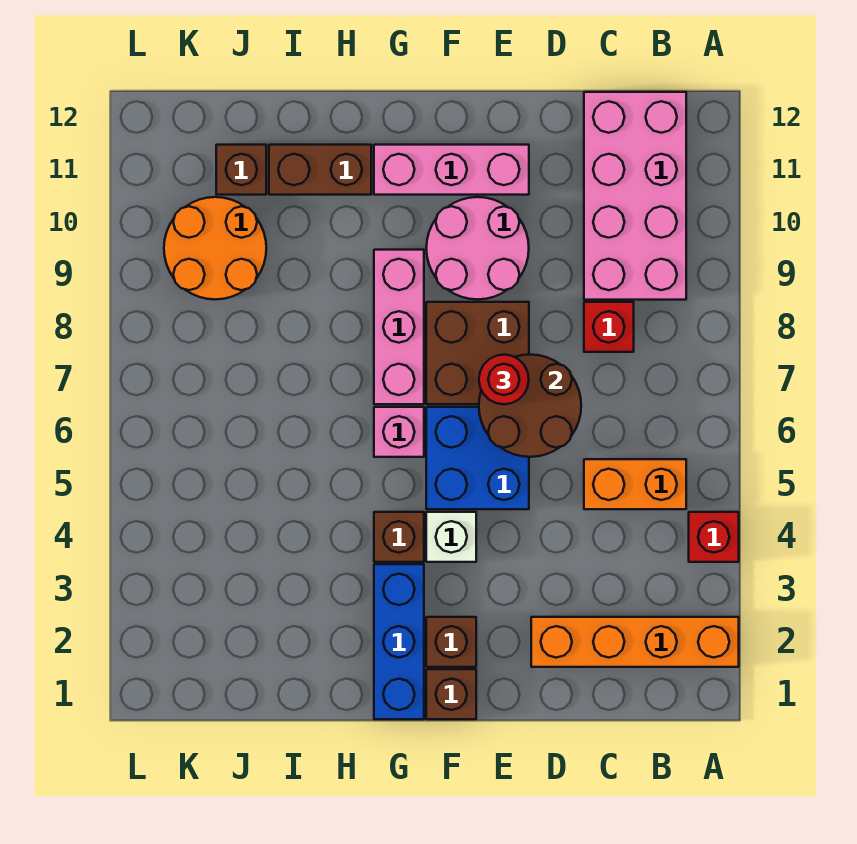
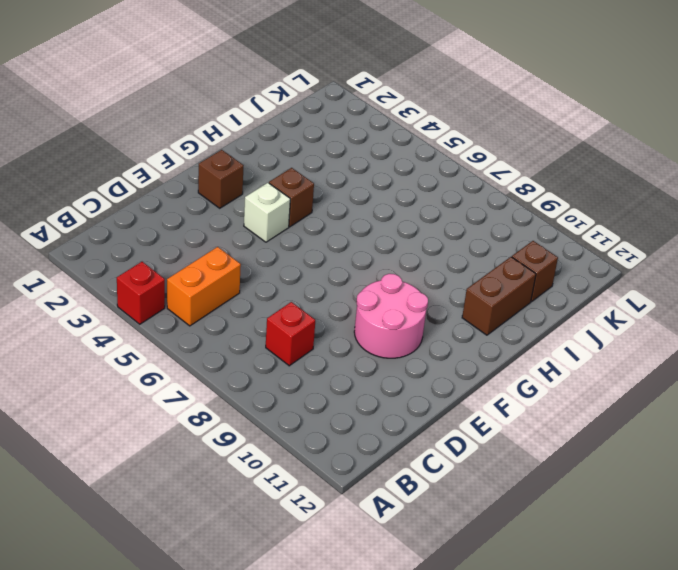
none -> orange brick A2:D2 level 1
none -> pink brick B9:C12 level 1
none -> blue brick E5:F6 level 1

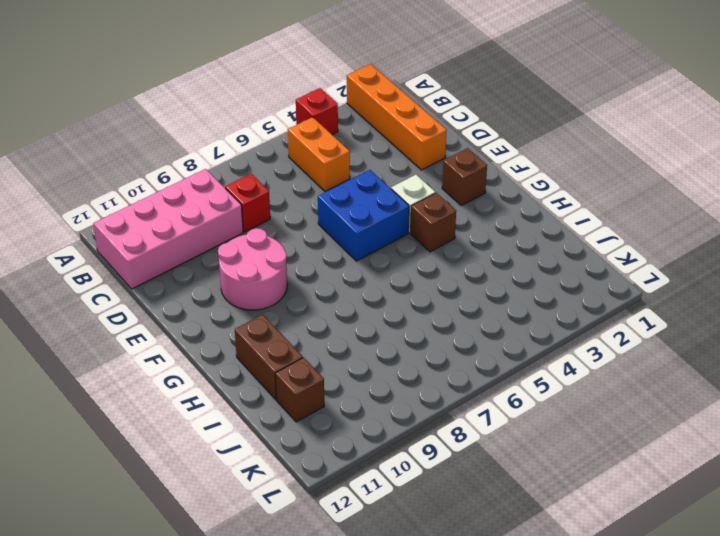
none -> brown brick E7:F8 level 1
none -> pink brick E11:G11 level 1
none -> brown brick F1 level 1

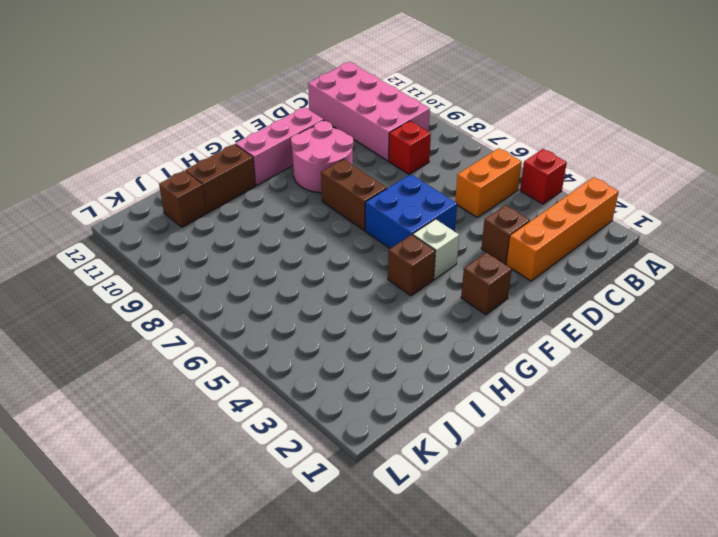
brown brick D3 level 1 -> brown brick F1 level 1
brown brick F7:F8 level 1 -> brown brick E7:F8 level 1
none -> blue brick G1:G3 level 1
none -> pink brick G6 level 1
none -> pink brick G7:G9 level 1

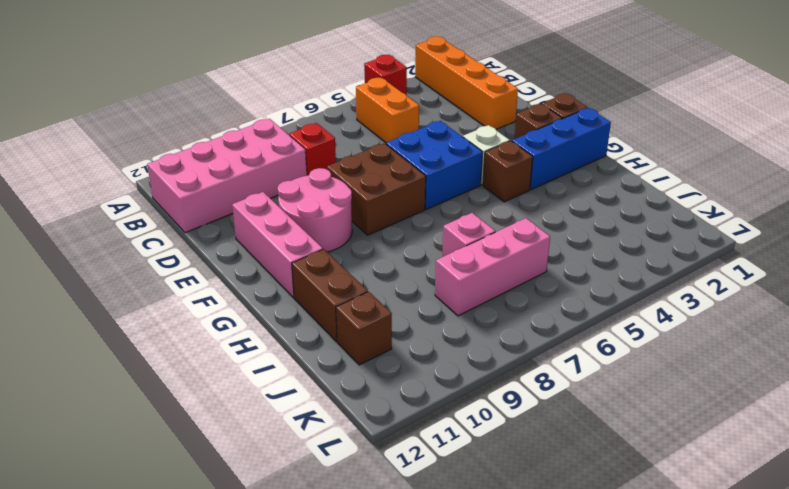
pink brick I7 level 1 -> pink brick G6 level 1
pink brick J6:J8 level 1 -> pink brick G7:G9 level 1
none -> orange round brick J9:K10 level 1
none -> brown round brick D6:E7 level 2
none -> red round brick E7 level 3

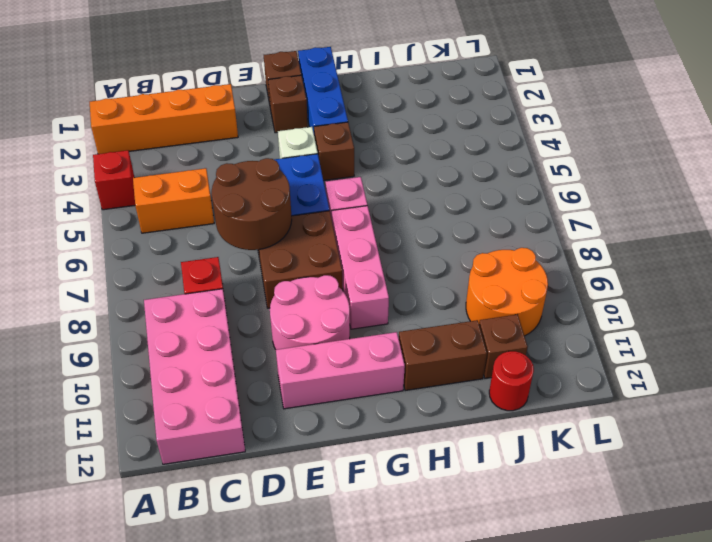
red round brick J12 level 1 -> red round brick E7 level 3

